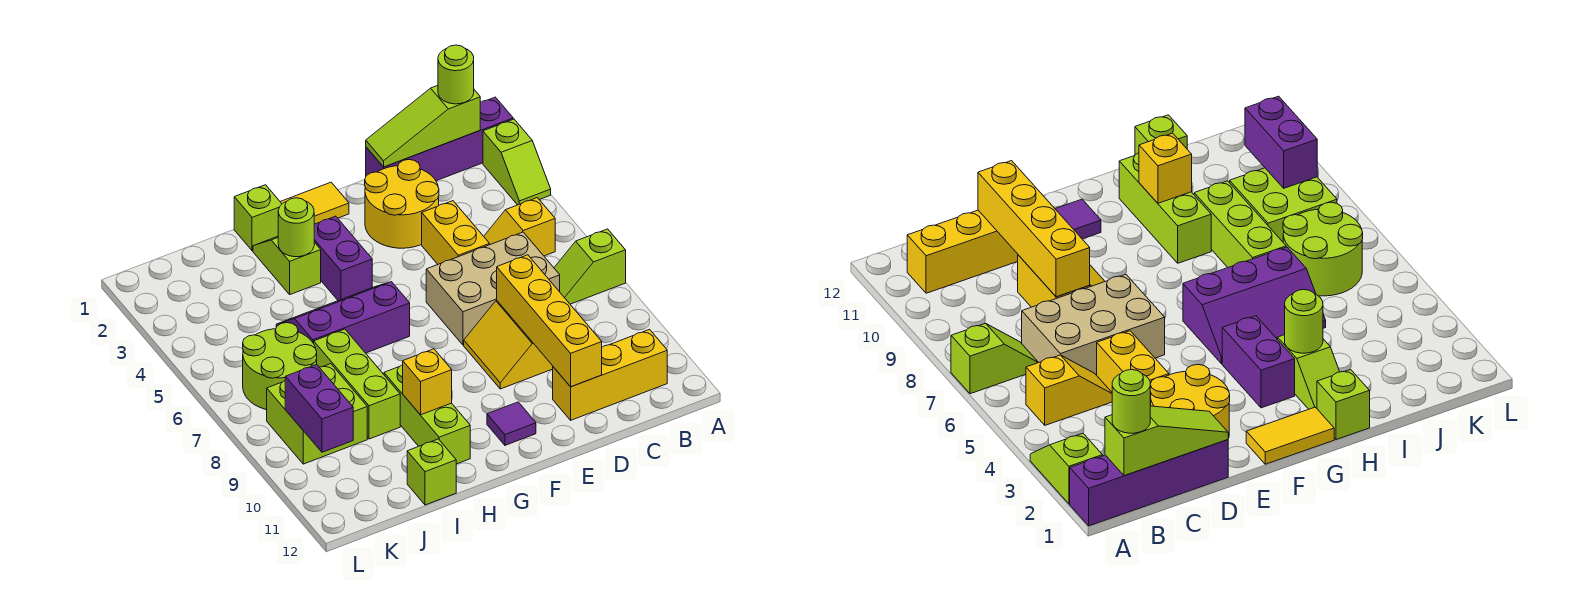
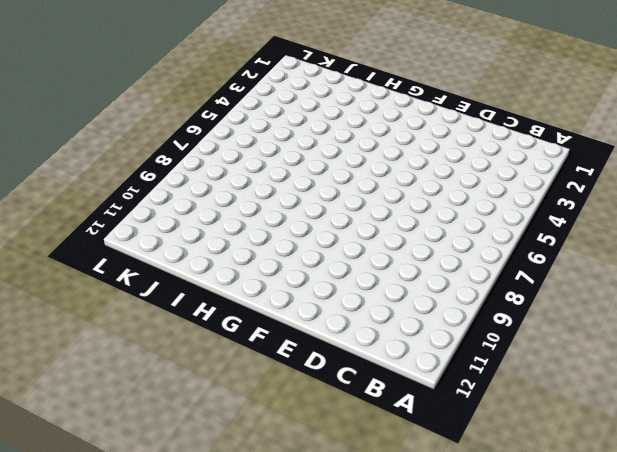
none -> purple brick A1:D1 level 1
none -> lime slope A2:A3 level 1 top 2
none -> lime slope A7:B7 level 1 top A

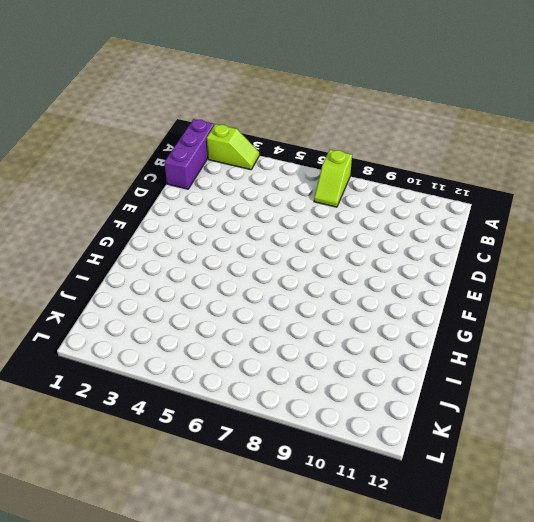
purple brick A1:C1 level 1 -> purple brick A1:D1 level 1
none -> yellow slope B5:C5 level 1 top B
none -> yellow brick B11:D11 level 1
none -> tan brick C6:E7 level 1

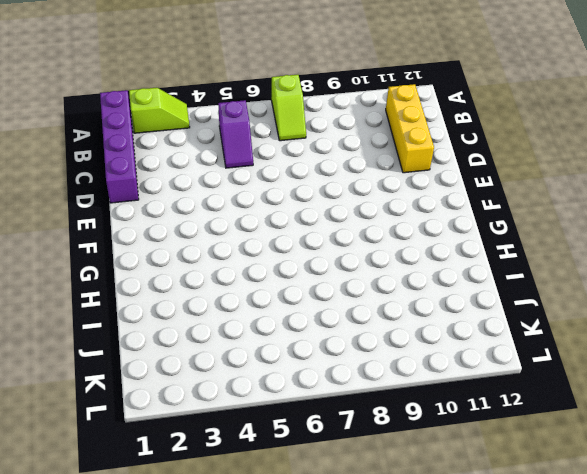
purple slope B5:C5 level 1 top B -> yellow slope B5:C5 level 1 top B
none -> tan brick C6:E7 level 1
none -> yellow round brick D2:E3 level 1
none -> yellow brick D4:D5 level 1

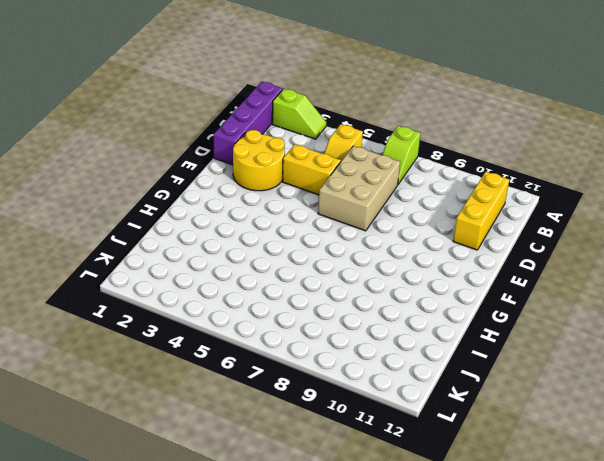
none -> yellow slope D8:E9 level 1 top D
none -> yellow tile F1:G1 level 1
none -> purple tile F11 level 1

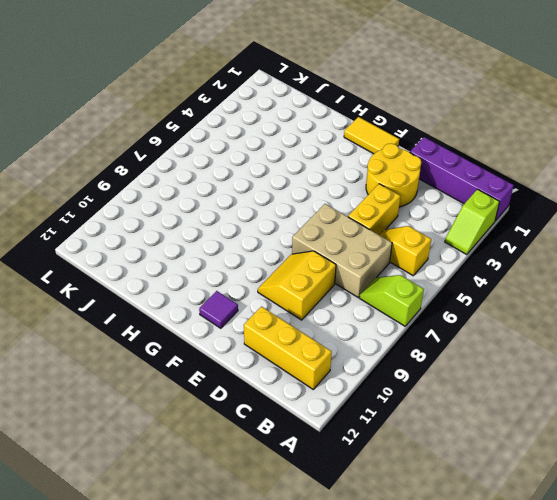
none -> purple brick G3:G4 level 1
none -> purple slope G5:I6 level 1 top 6
none -> lime brick H1 level 1

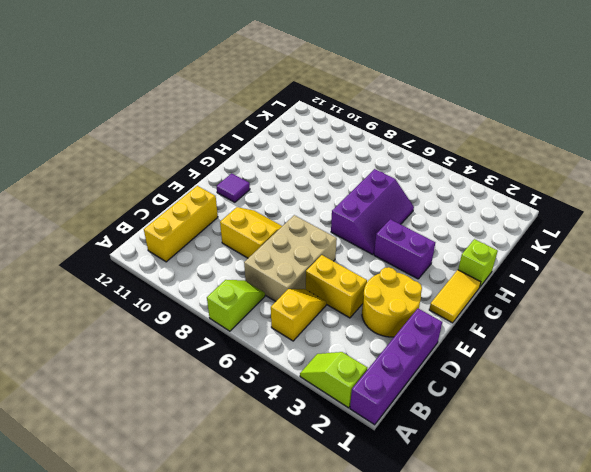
none -> lime slope H2:H3 level 1 top 3
none -> lime brick H9:H11 level 1
none -> lime brick I7:I9 level 1

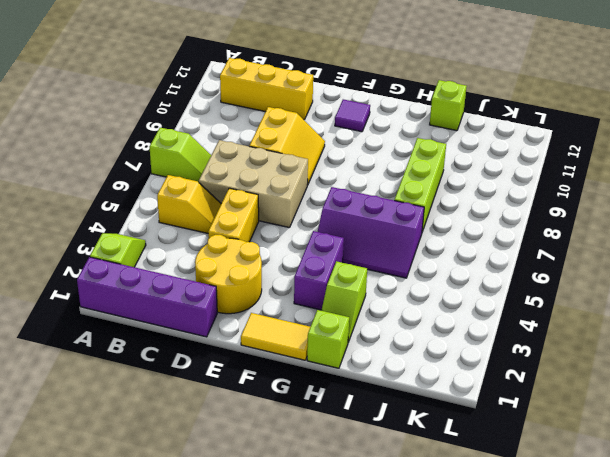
none -> lime brick H9:H11 level 1
none -> lime round brick J6:K7 level 1
none -> lime brick J8:K9 level 1

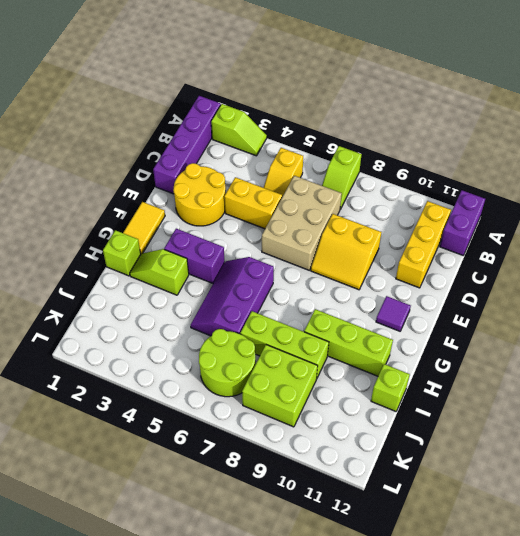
purple brick A12:B12 level 1 -> purple brick K9:K10 level 2
none -> lime slope B1:D1 level 2 top B
none -> yellow brick D8:D11 level 2
none -> lime round brick H3 level 2

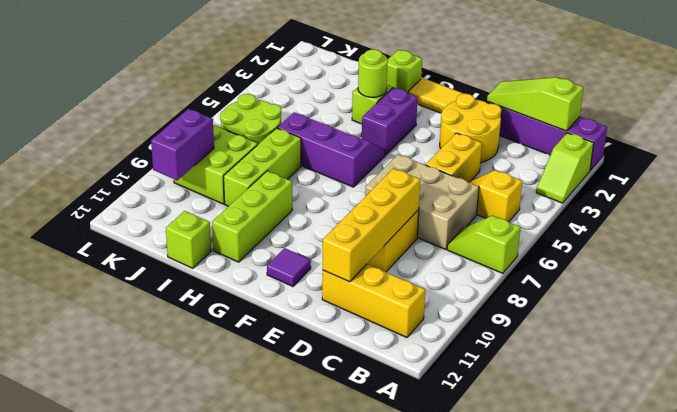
none -> yellow brick H10 level 2
none -> lime round brick B1 level 3

